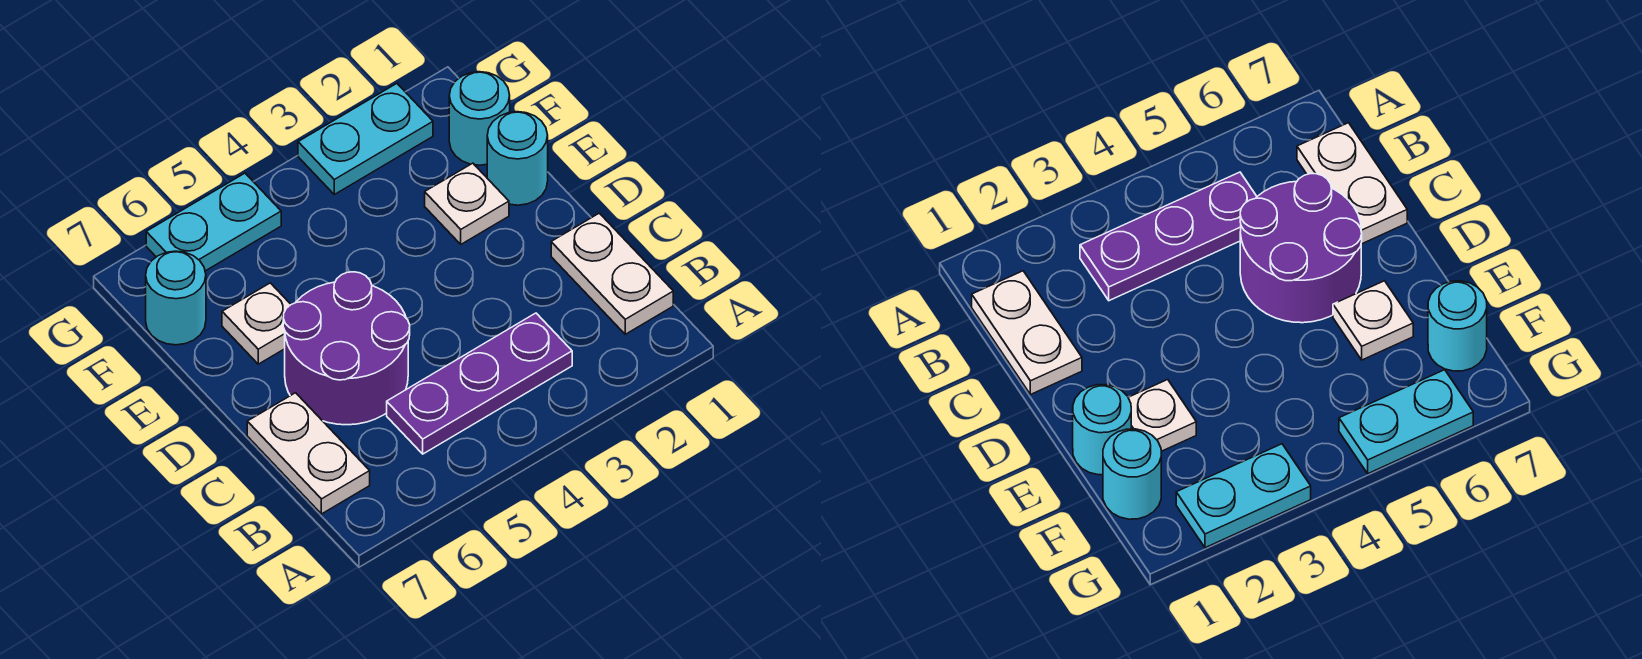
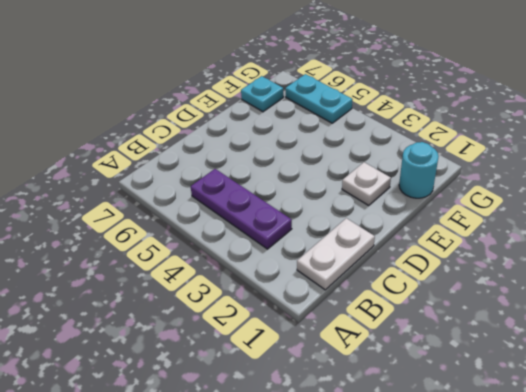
cyan plate F7 level 1 -> cyan round brick F7 level 1
none -> white plate B7:C7 level 1
none -> purple round brick C5:D6 level 1

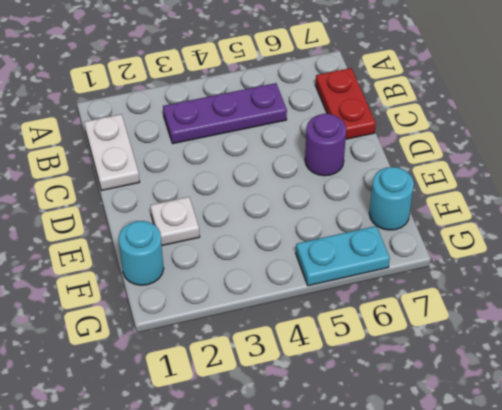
red plate B7:C7 level 1 -> white plate B7:C7 level 1
purple round brick D6 level 1 -> purple round brick C5:D6 level 1
none -> cyan round brick E1 level 1
none -> white plate E6 level 1

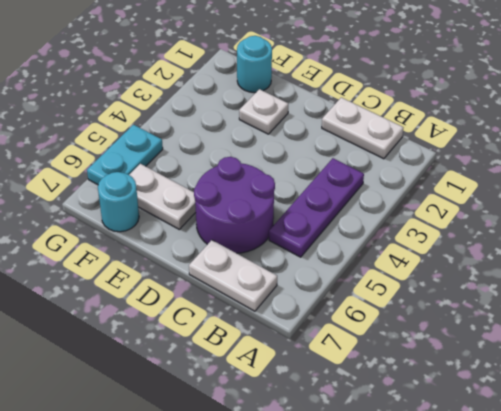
white plate E6:F6 level 1 -> white plate E6 level 1
none -> cyan round brick E1 level 1
none -> cyan plate G2:G3 level 1

